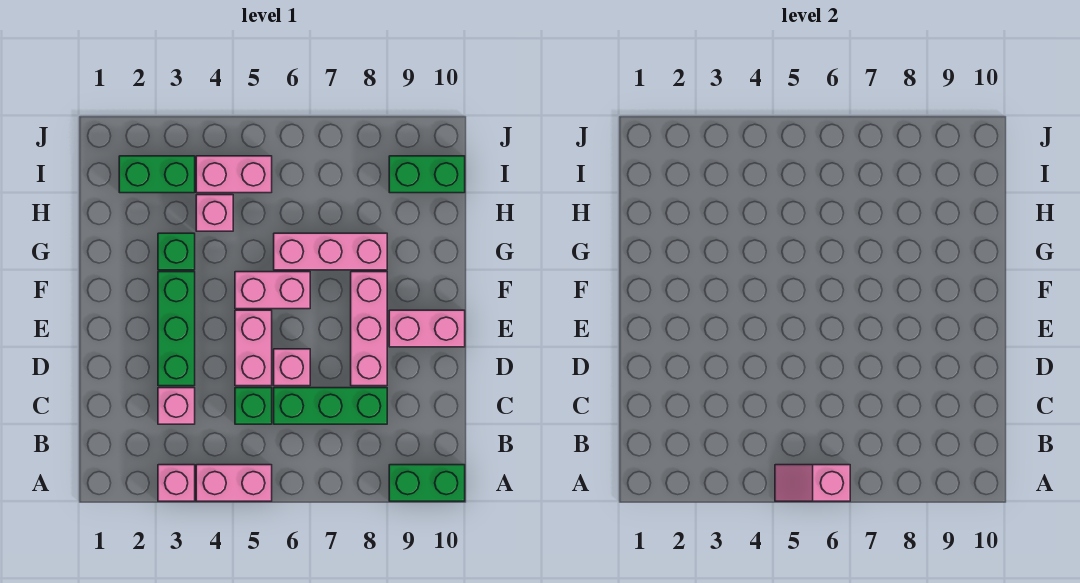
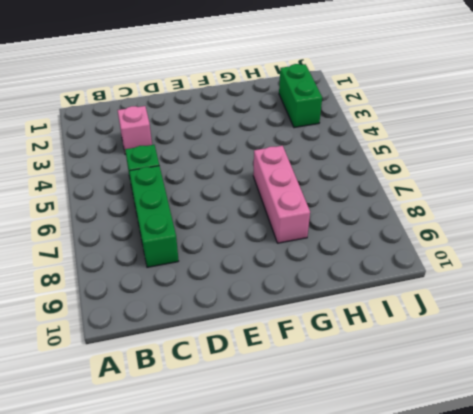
none -> pink brick A3 level 1
none -> pink brick A4:A5 level 1
none -> green brick A9:A10 level 1

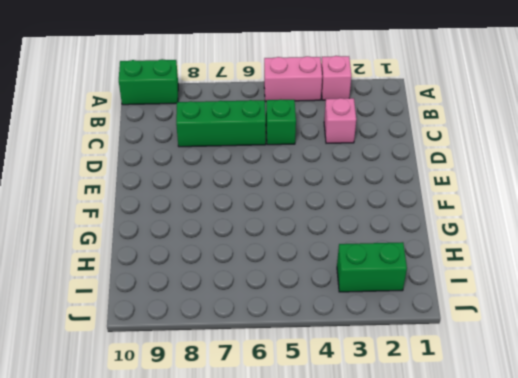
none -> green brick D3:F3 level 1
none -> pink brick D5:E5 level 1
none -> pink brick D6 level 1

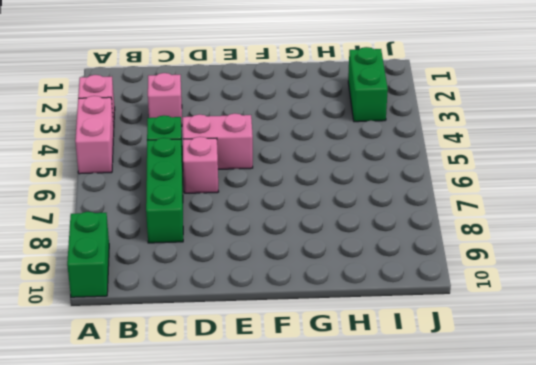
none -> green brick D3:F3 level 1
none -> pink brick D8:F8 level 1
none -> pink brick E9:E10 level 1

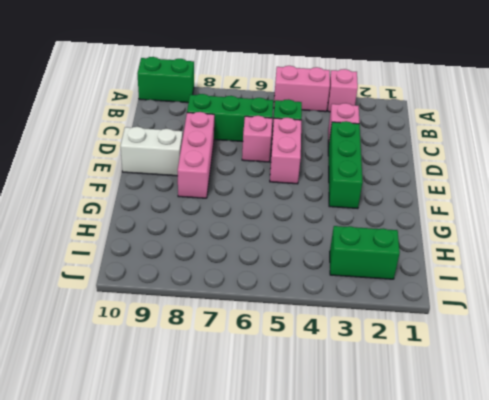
white brick E9:E10 level 1 -> pink brick E9:E10 level 1
none -> pink brick F5:F6 level 1
none -> green brick G3 level 1
none -> pink brick G6:G8 level 1

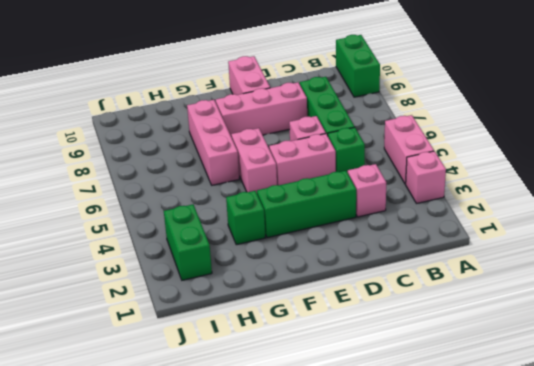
none -> pink brick H4 level 1
none -> pink brick I4:I5 level 1
none -> green brick I9:I10 level 1

